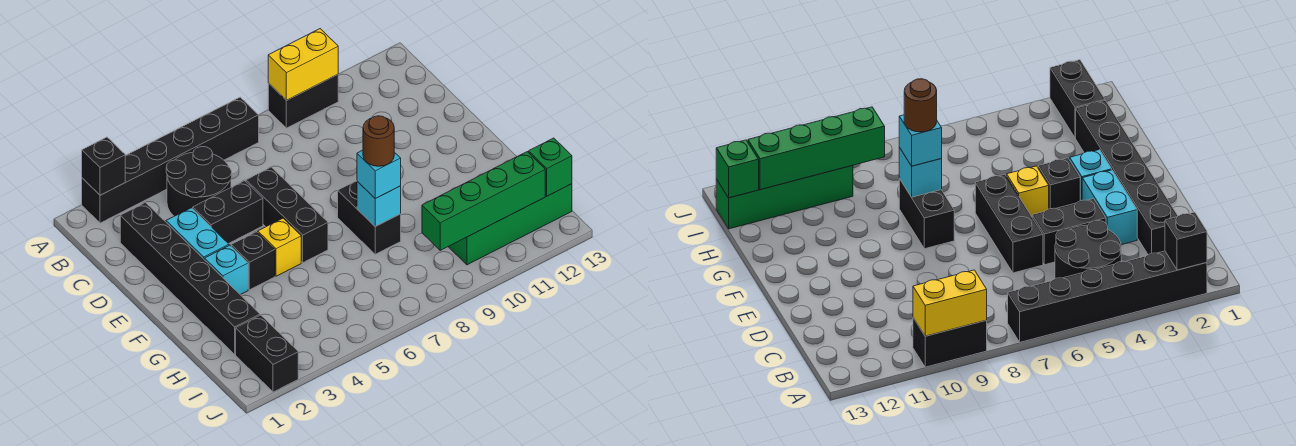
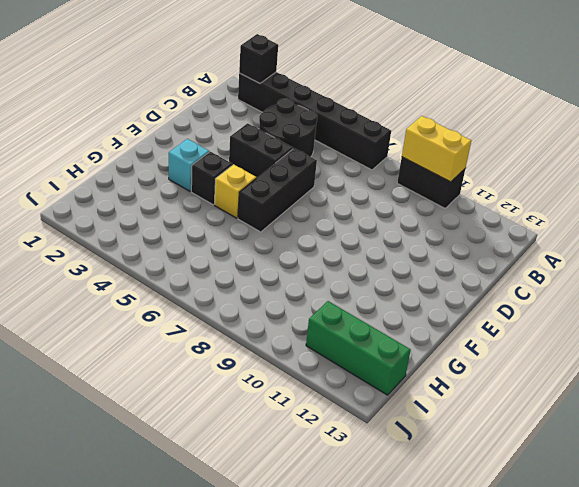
green brick I11:I13 level 1 -> green brick I10:I13 level 1
none -> black brick C2:H2 level 1
none -> cyan brick D3:E3 level 1
none -> black brick F8:G8 level 1

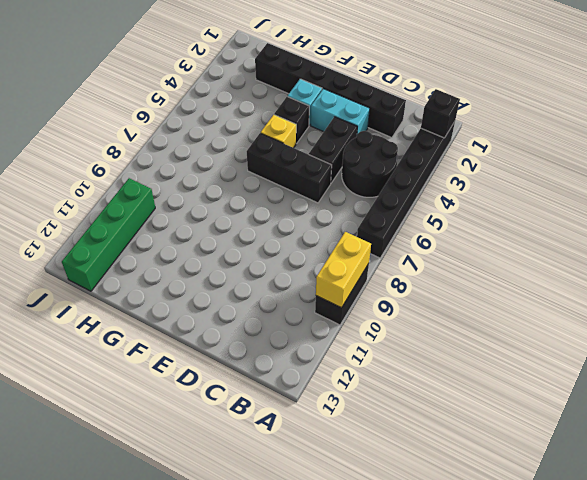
none -> black brick F8:G8 level 1
none -> black brick I2:J2 level 1
none -> cyan brick G8 level 2

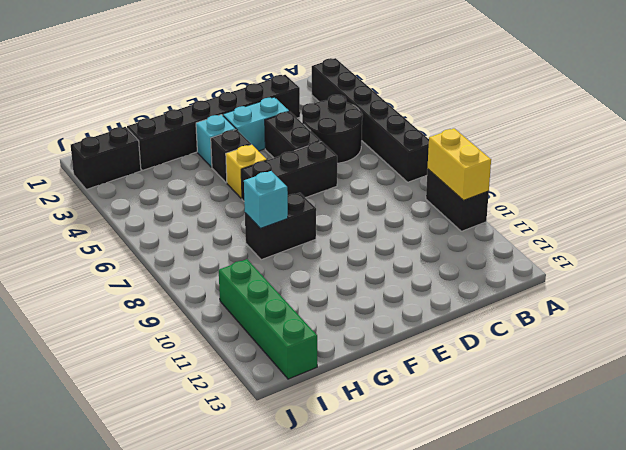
none -> black brick A2 level 2
none -> green brick I9:I12 level 2
none -> green brick I13 level 2

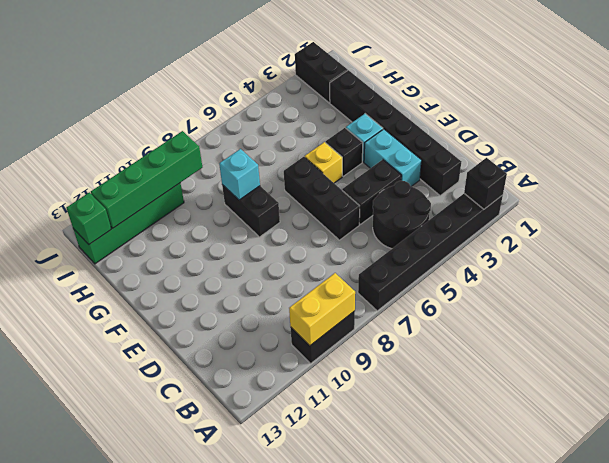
none -> cyan brick G8 level 3
none -> brown round brick G8 level 4

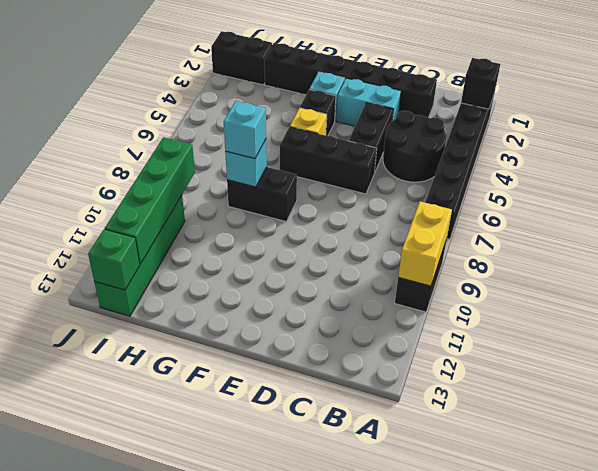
none -> brown round brick G8 level 4

